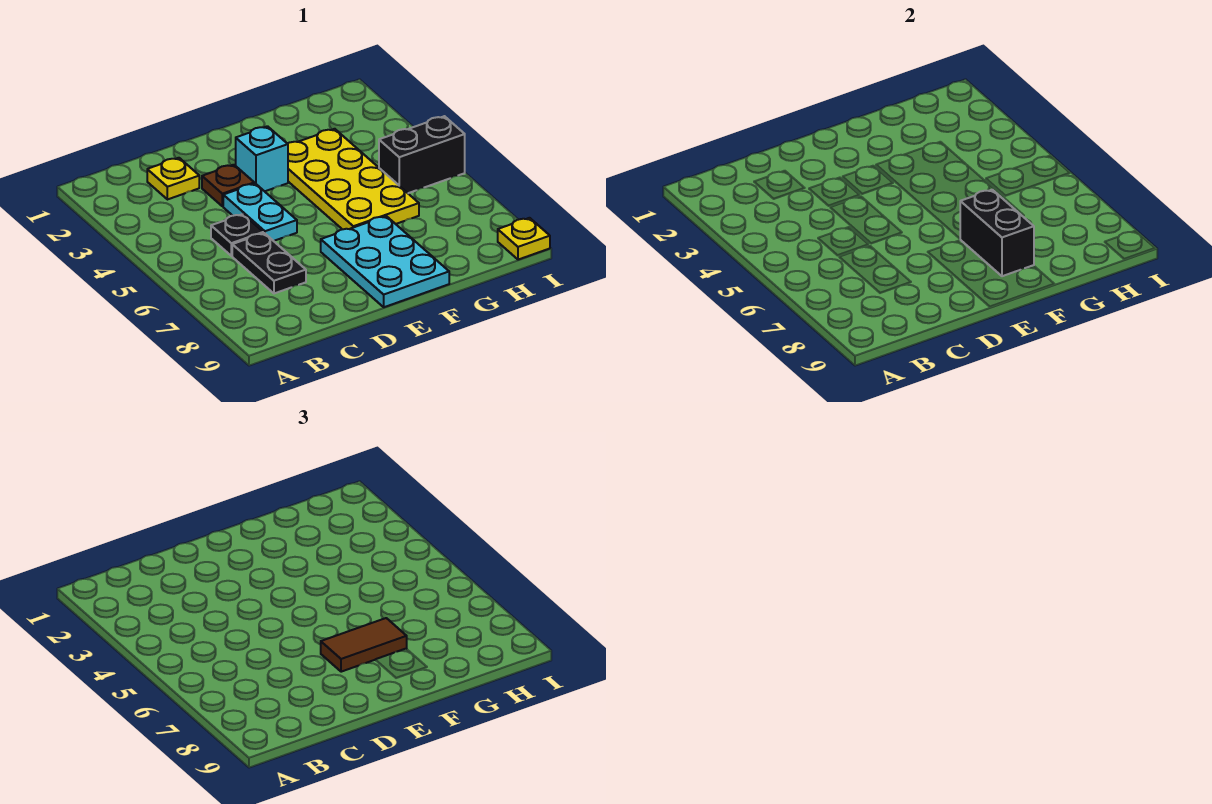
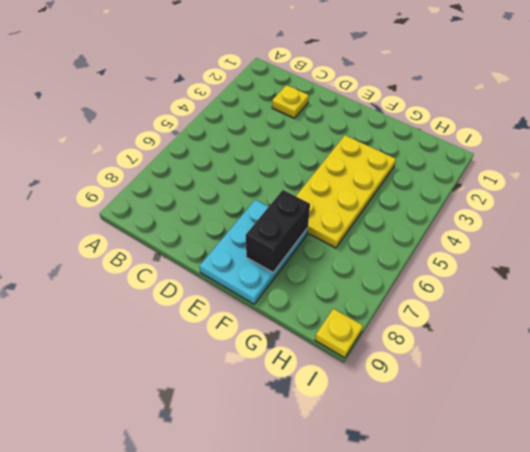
none -> black plate C5 level 1
none -> black plate C6:C7 level 1
none -> brown plate D3 level 1

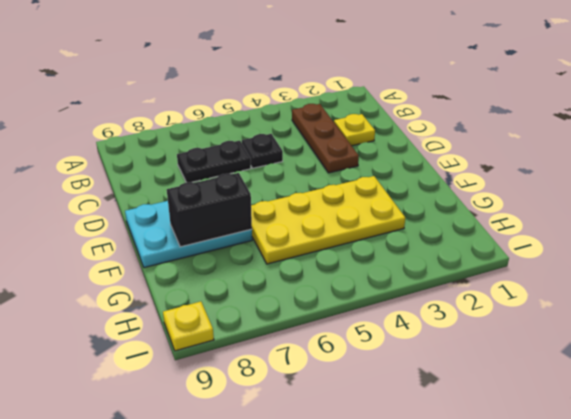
brown plate B3:D3 level 1 -> brown plate D3 level 1
none -> cyan plate D4:D5 level 1
none -> cyan brick E3 level 1
none -> black brick H5:I5 level 1

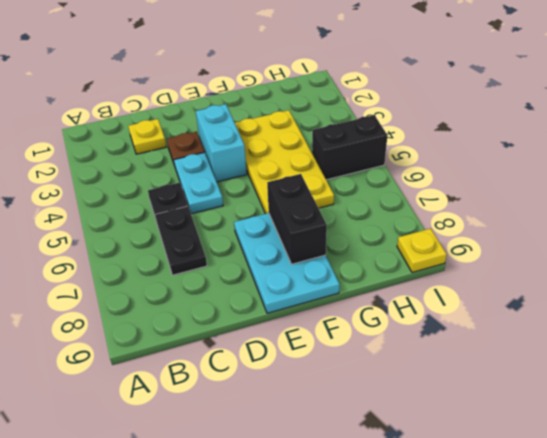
cyan brick E3:E4 level 1 -> cyan brick E3 level 1
none -> brown tile E7:F7 level 3

